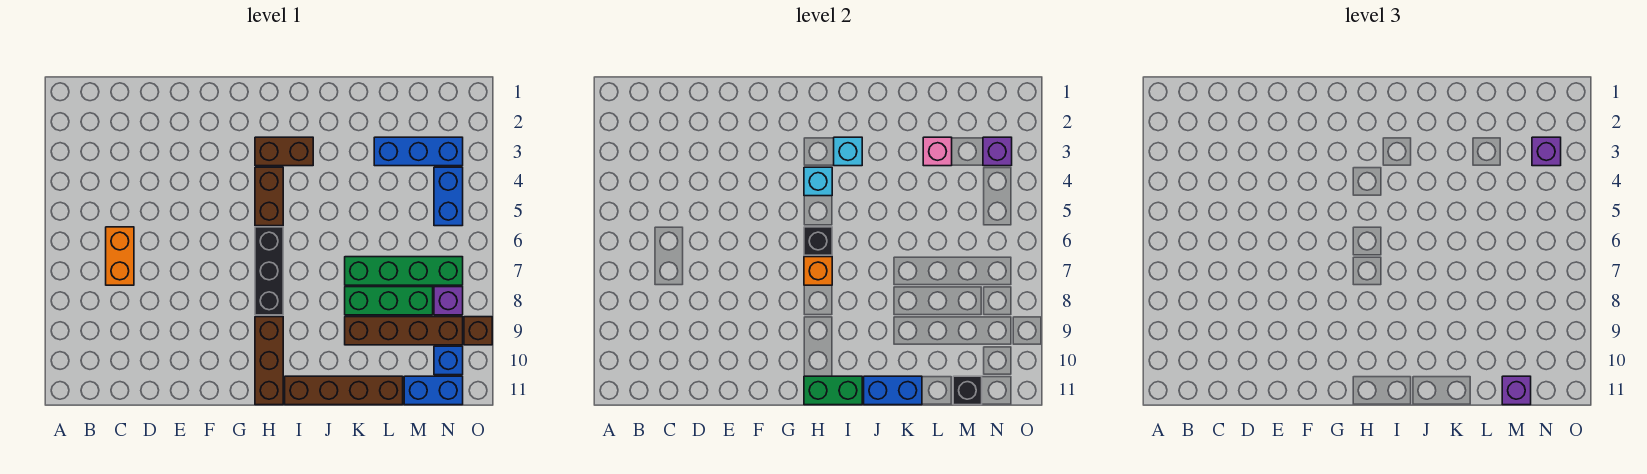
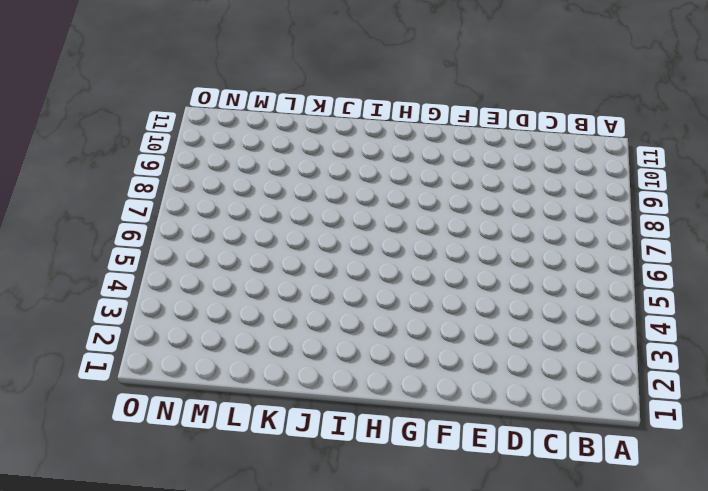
none -> orange brick C6:C7 level 1
none -> brown brick H3:I3 level 1
none -> brown brick H4:H5 level 1

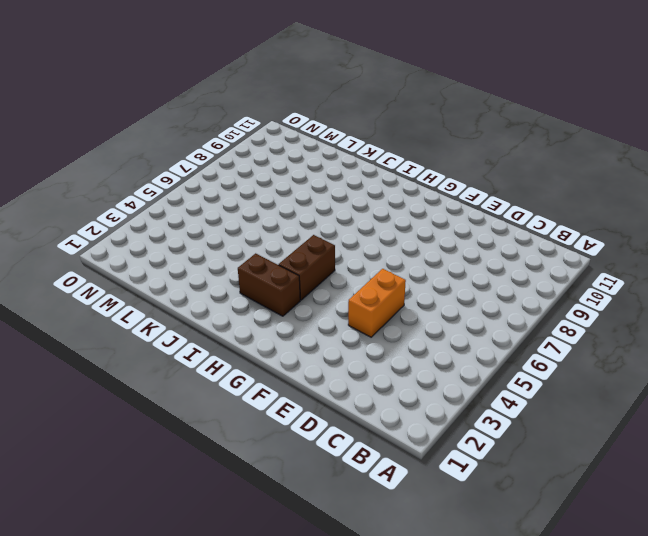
orange brick E4:E5 level 1 -> orange brick C6:C7 level 1
none -> black brick H6:H8 level 1
none -> brown brick H9:H11 level 1
none -> brown brick I11:L11 level 1

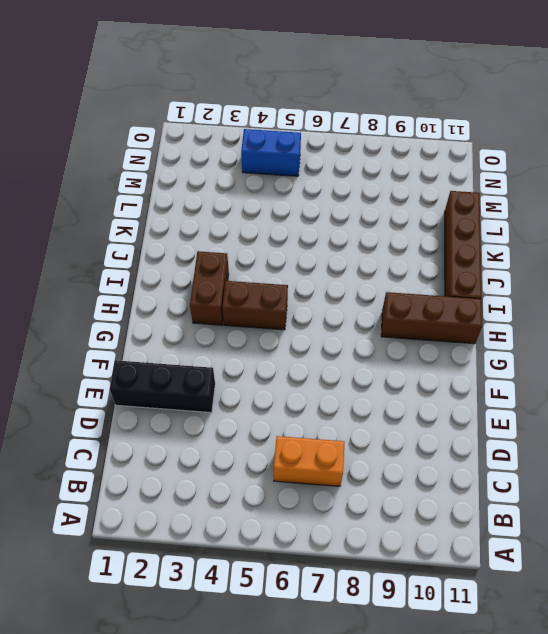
black brick E1:E3 level 1 -> black brick H6:H8 level 1
none -> green brick K7:N7 level 1
none -> green brick K8:M8 level 1
none -> brown brick K9:N9 level 1

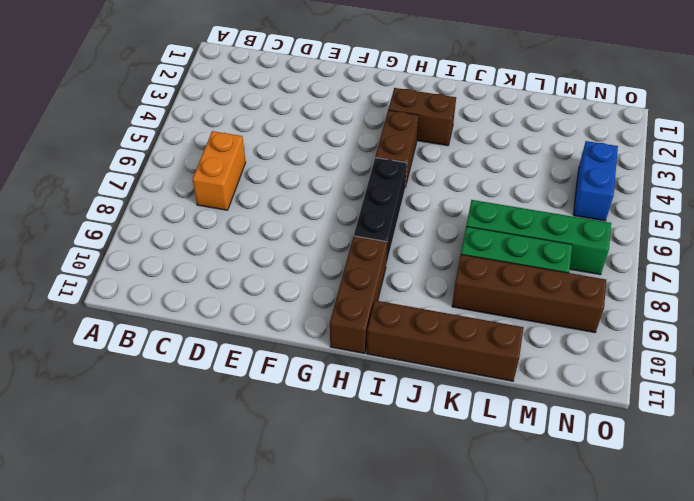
none -> blue brick L3:N3 level 1
none -> blue brick M11:N11 level 1
none -> purple brick N8 level 1

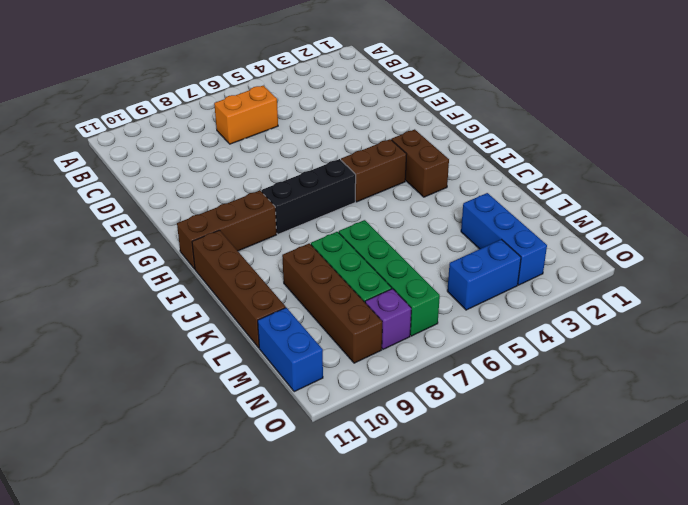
none -> blue brick N10 level 1
none -> brown brick O9 level 1
none -> cyan brick H4 level 2

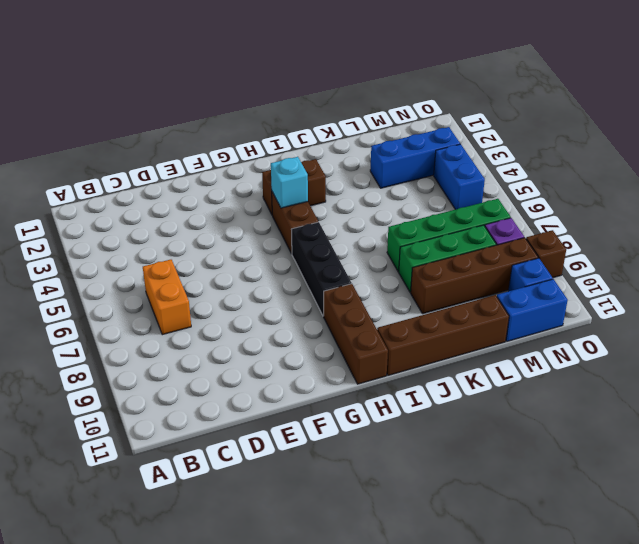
none -> black brick H6 level 2
none -> orange brick H7 level 2
none -> green brick H11:I11 level 2

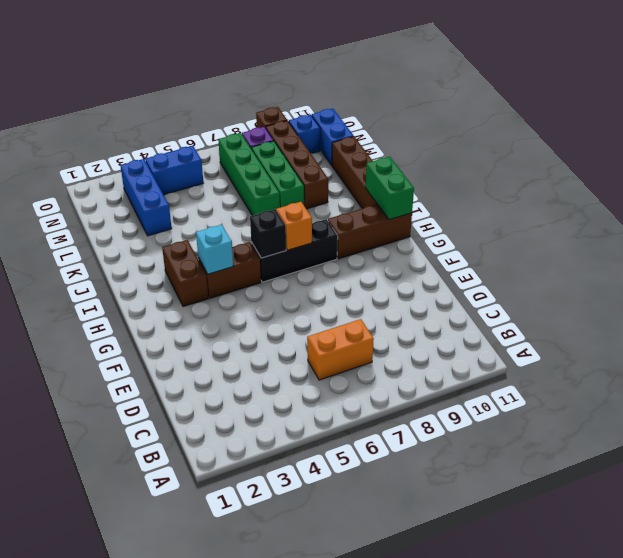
none -> cyan brick I3 level 2
none -> blue brick J11:K11 level 2
none -> pink brick L3 level 2

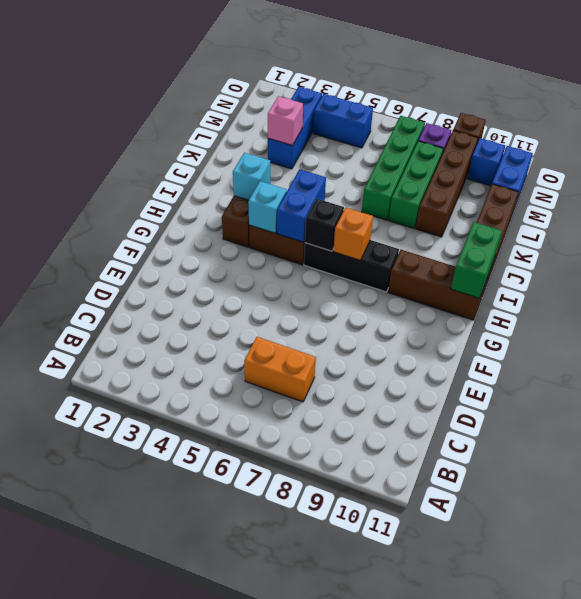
blue brick H5:I5 level 2 -> blue brick J11:K11 level 2
none -> black brick M11 level 2
none -> purple brick N3 level 2
none -> purple brick M11 level 3

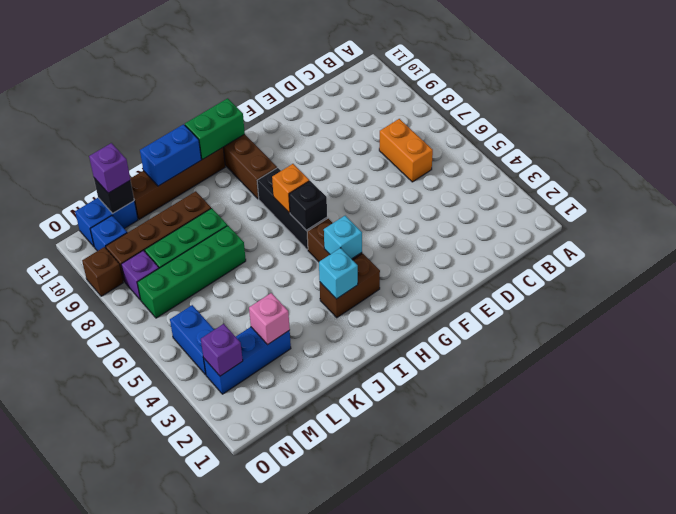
none -> purple brick N3 level 3

